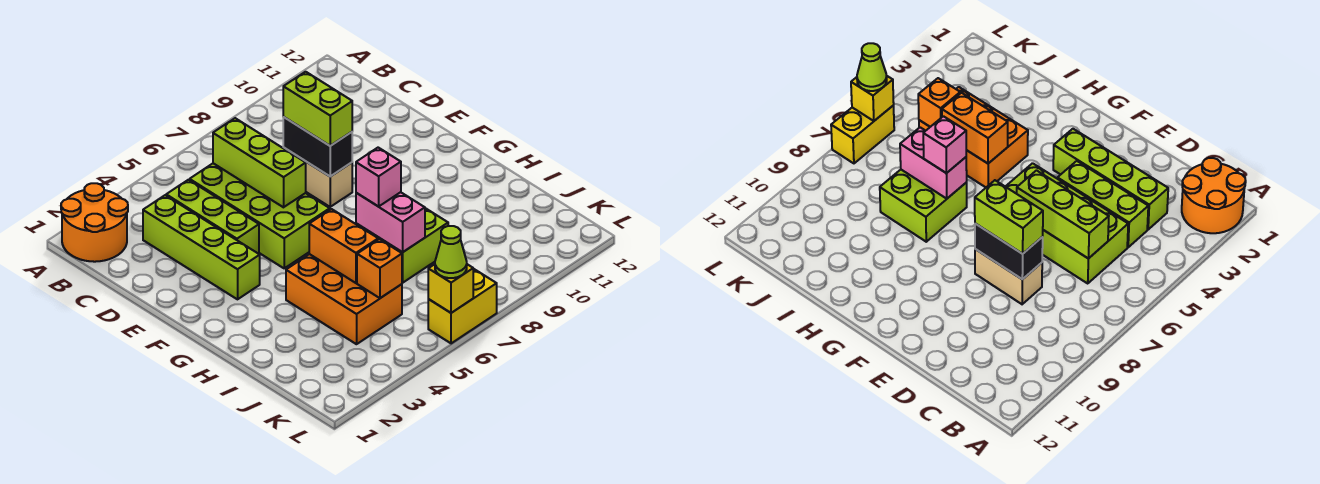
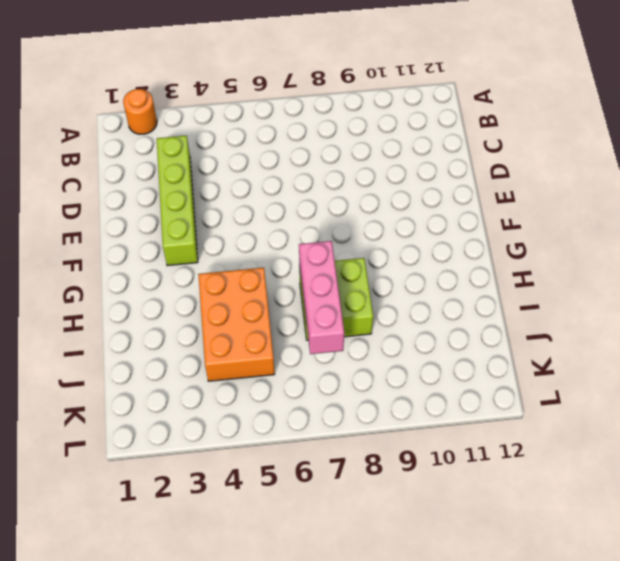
orange round brick A2 level 1 -> orange round brick A1:B2 level 1
pink brick H7:J7 level 2 -> pink brick H7:I7 level 2
none -> lime brick C4:E4 level 1
none -> lime brick C5:F6 level 1
none -> tan brick D8:E8 level 1

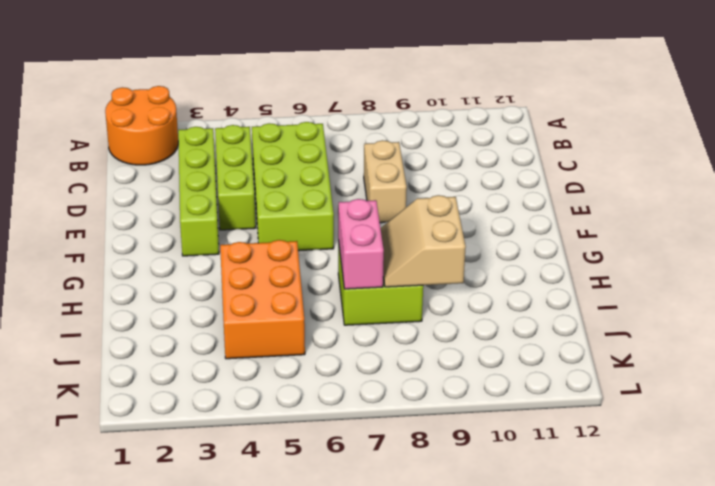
tan slope H8:I9 level 2 top 9 -> none
none -> yellow brick L6:L7 level 1
none -> lime brick C6:E6 level 2
none -> black brick D8:E8 level 2

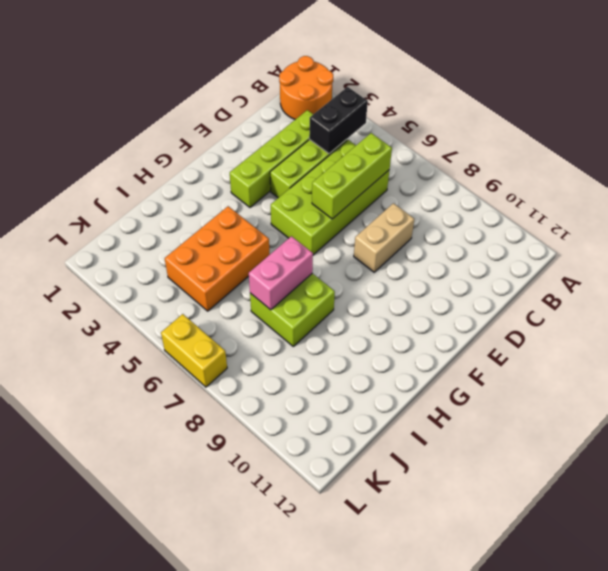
black brick B4:C4 level 2 -> black brick D8:E8 level 2
none -> orange brick H5:I5 level 2
none -> orange brick J5 level 2
none -> yellow brick L6 level 2

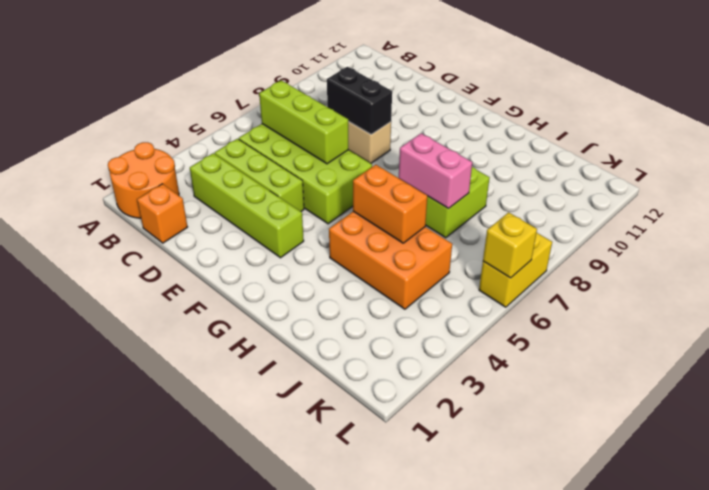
orange brick C1 level 1 -> orange brick J5 level 2
none -> lime brick D8:E8 level 3
none -> pink brick H7 level 3
none -> lime cone L6 level 3

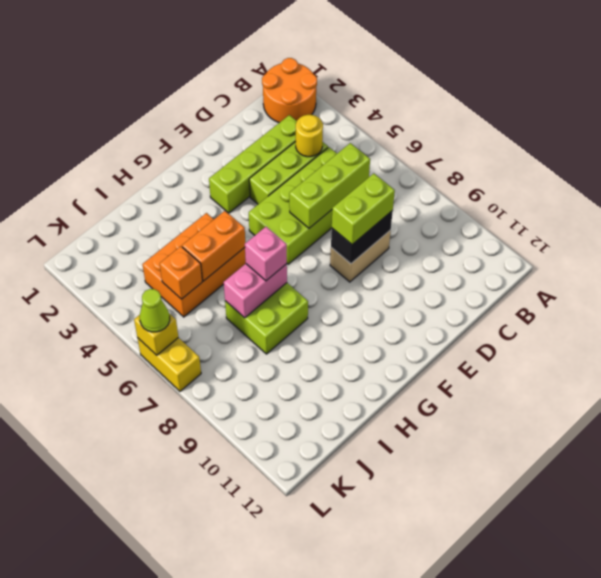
yellow round brick C4 level 2 -> none

